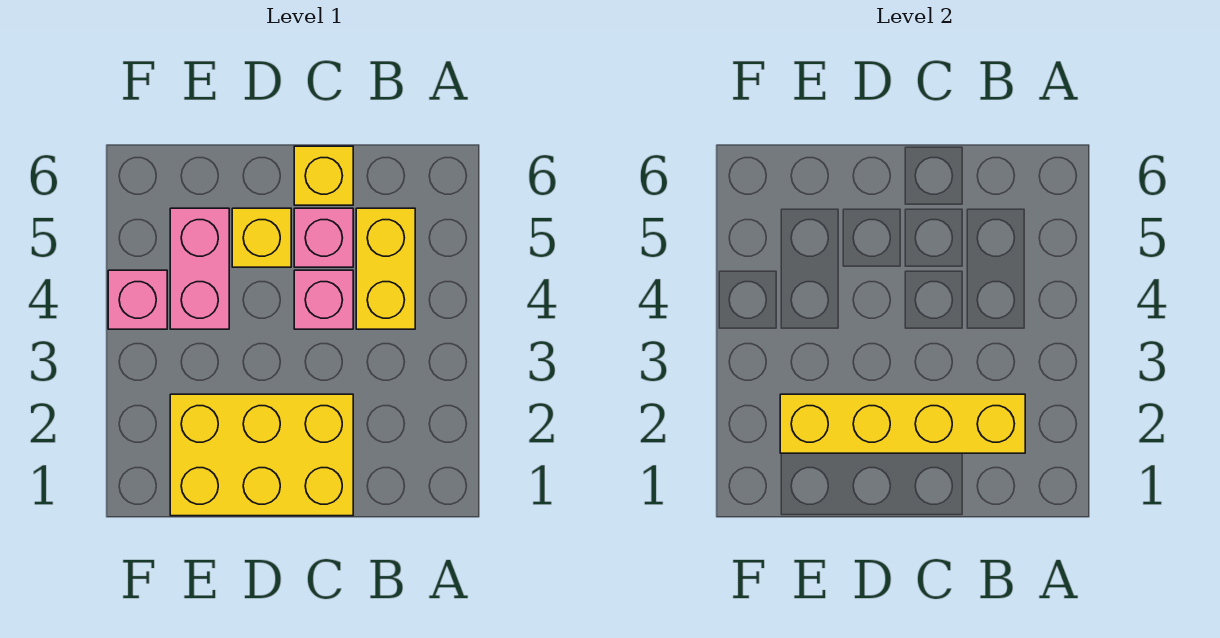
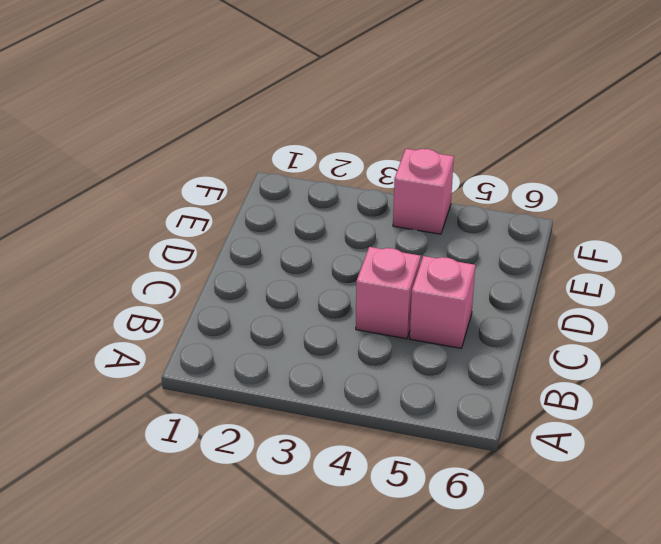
none -> yellow brick B4:B5 level 1
none -> yellow brick C1:E2 level 1

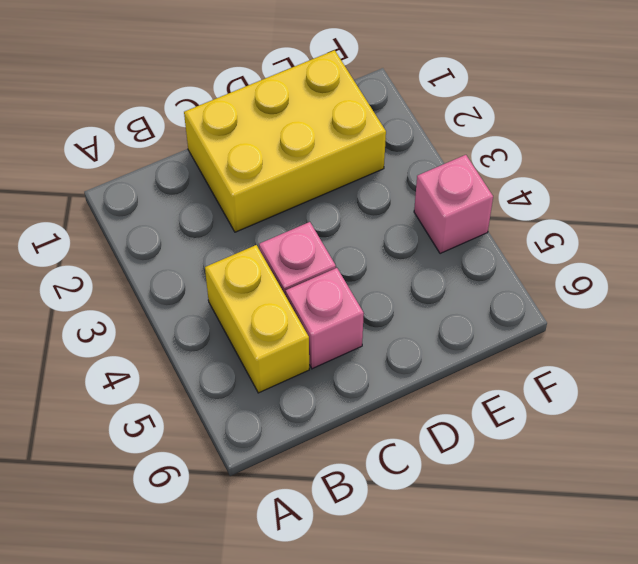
none -> yellow brick C6 level 1
none -> yellow brick D5 level 1

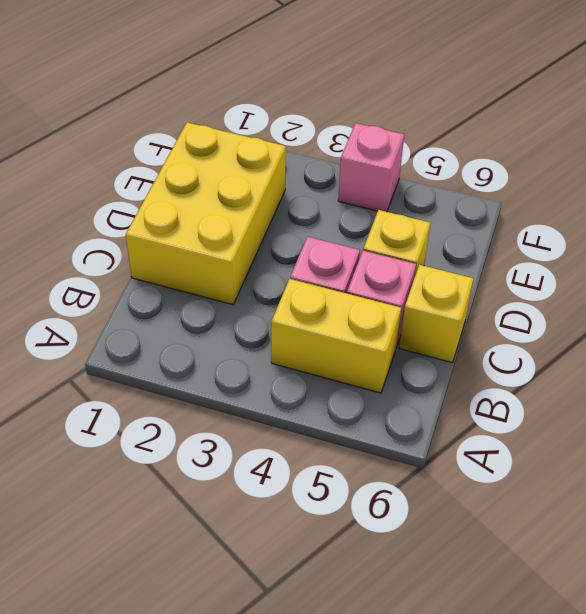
none -> pink brick E4:E5 level 1
none -> yellow brick B2:E2 level 2

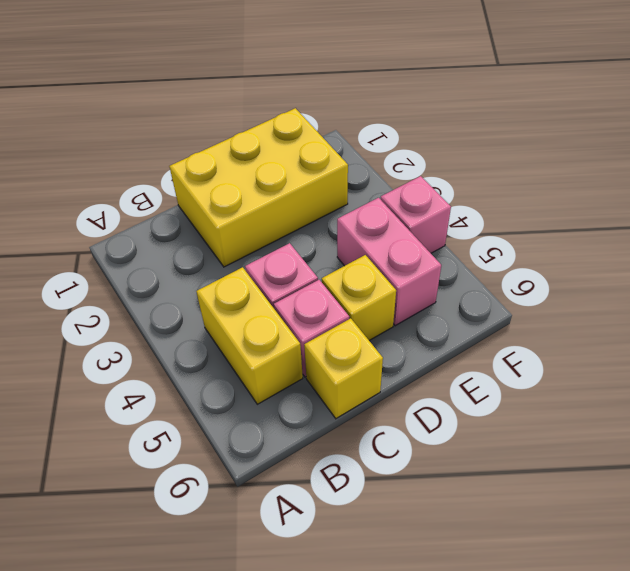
none -> yellow brick B2:E2 level 2

